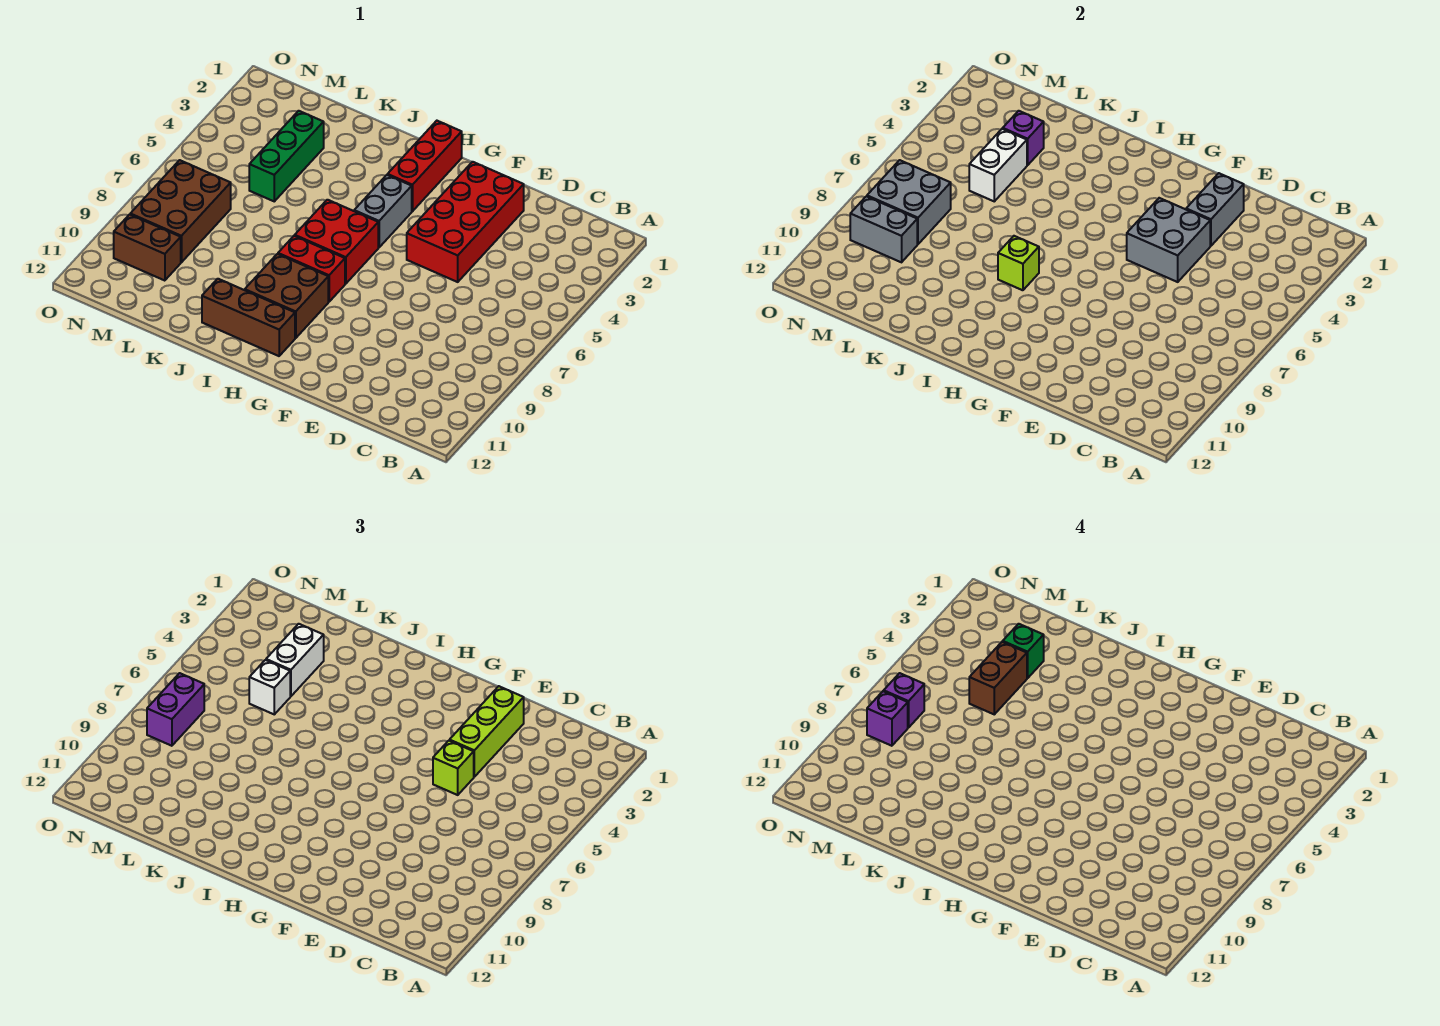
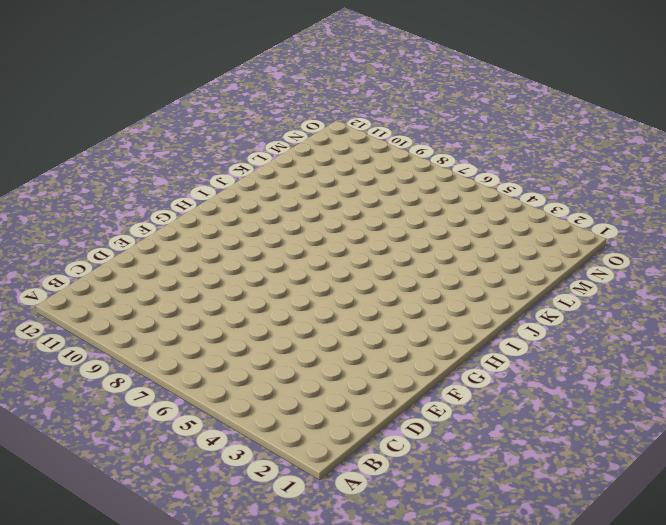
none -> red brick E2:F5 level 1
none -> red brick H1:H3 level 1
none -> grey brick H4:H5 level 1

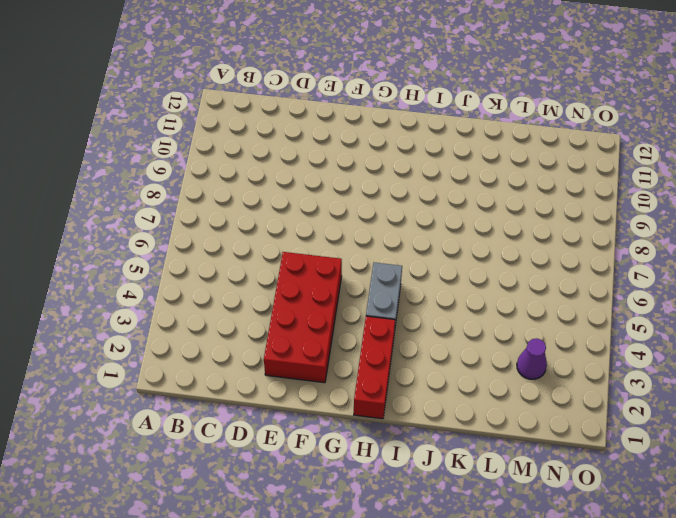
purple cone M3 level 1 -> none
none -> red brick H6:I7 level 1
none -> red brick H8:I8 level 1
none -> brown brick H9:I10 level 1

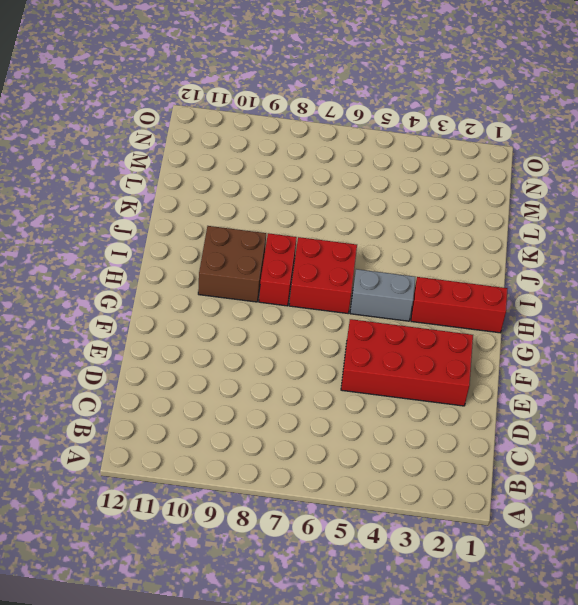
none -> brown brick H11:J11 level 1
none -> green brick L3:L5 level 1
none -> brown brick M7:N9 level 1

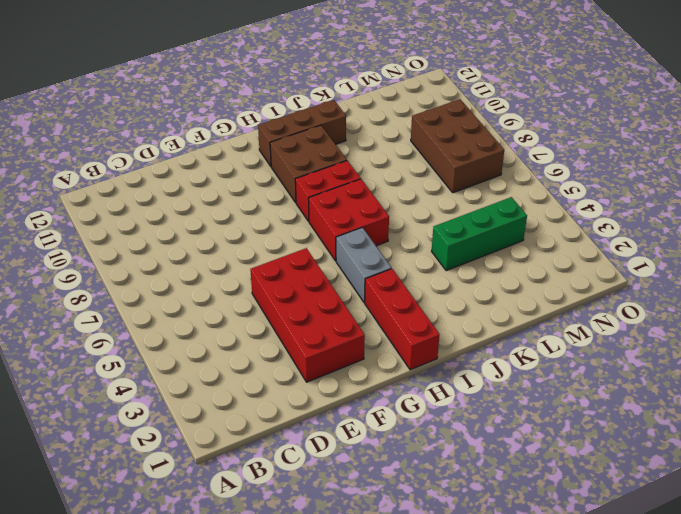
green brick K4:M4 level 1 -> green brick L3:L5 level 1
none -> brown brick M10:N10 level 1
none -> grey brick E2:E3 level 2
none -> grey brick E4:F5 level 2

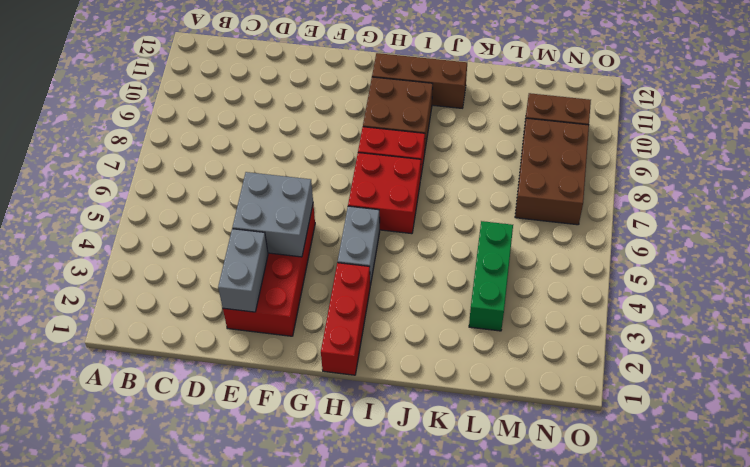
none -> lime brick I8 level 2
none -> purple brick L3 level 2
none -> white brick L4:L5 level 2

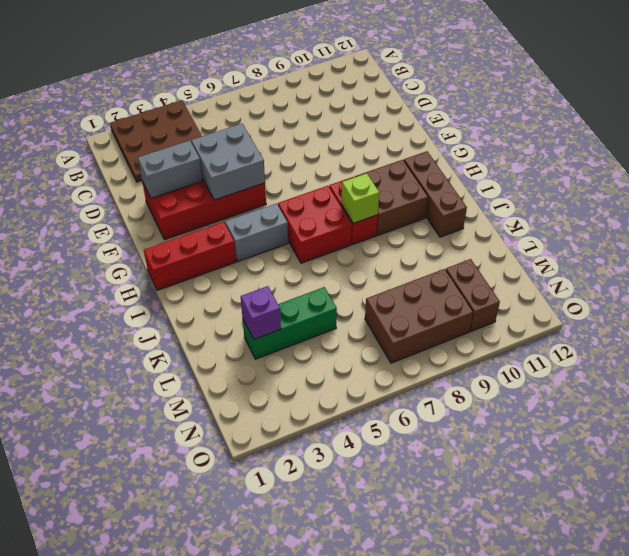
brown plate A2:C4 level 1 -> none
none -> white brick L4:L5 level 2
none -> grey brick M7:N8 level 2
none -> grey brick M9:N9 level 2

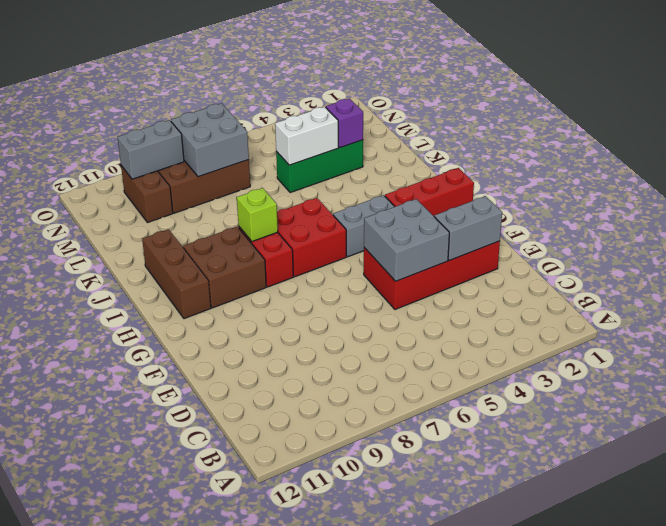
grey brick N9:N10 level 2 -> grey brick M9:N9 level 2
none -> lime brick E2:E4 level 3
none -> lime brick E5 level 3
none -> white brick L3:L4 level 3

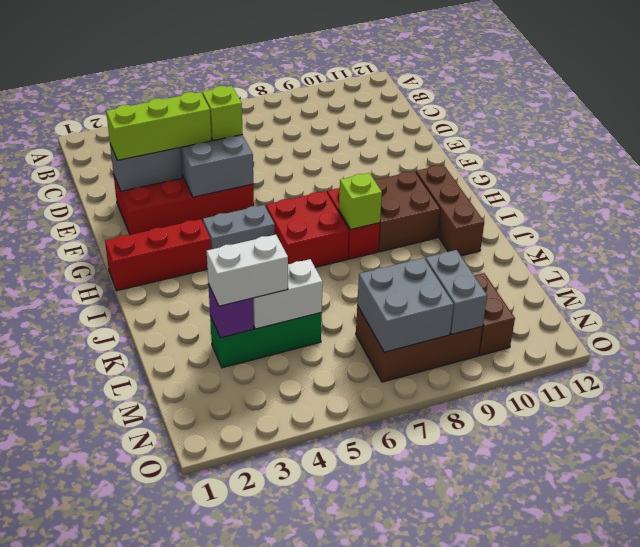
none -> white brick L5 level 3
none -> purple brick N7:N8 level 3
none -> green brick L3 level 4

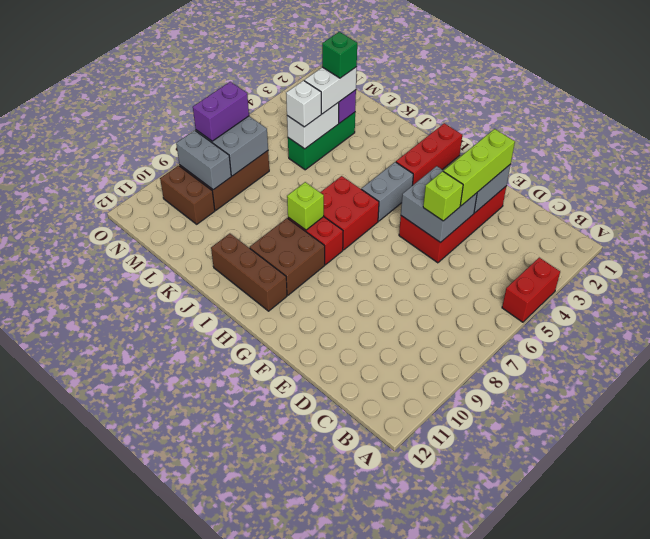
red brick A4:A5 level 1 -> none
none -> brown brick L4:L5 level 4
none -> purple brick N7 level 4
none -> purple brick N8 level 4

